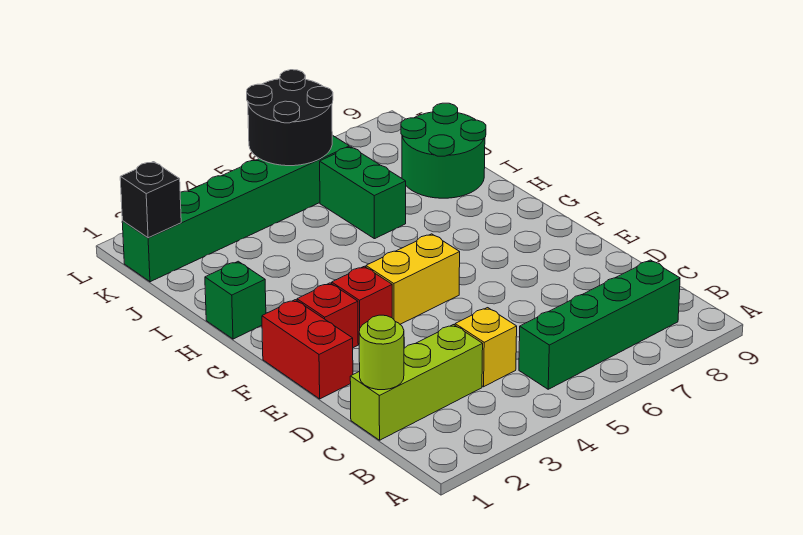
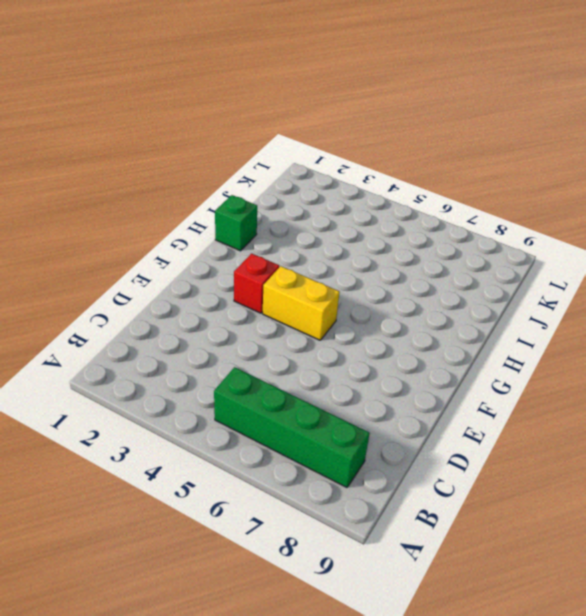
none -> lime brick C1:C3 level 1
none -> yellow brick C4 level 1
none -> red brick E1:F1 level 1

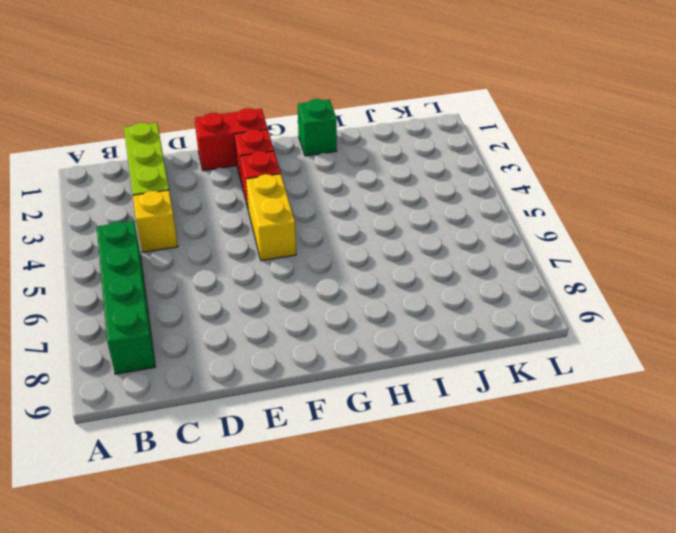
none -> green brick I6:J6 level 1
none -> green round brick I8:J9 level 1
none -> green brick K1:K6 level 1

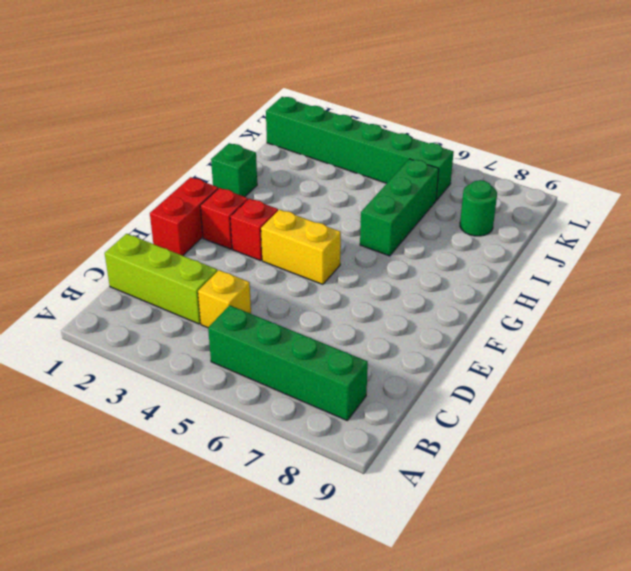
green brick H6:J6 level 1 -> green brick I6:J6 level 1
green round brick J8 level 1 -> green round brick I8:J9 level 1
none -> lime round brick C1 level 2
none -> black brick K1 level 2
none -> black round brick K5:L6 level 2

